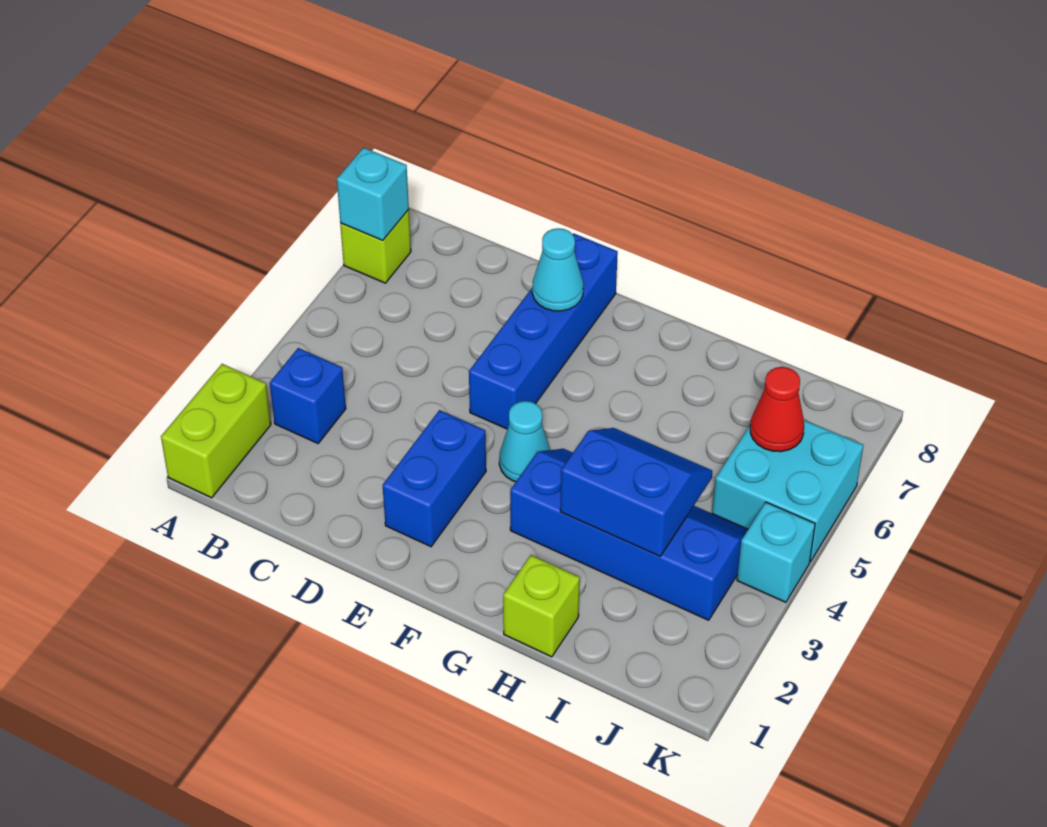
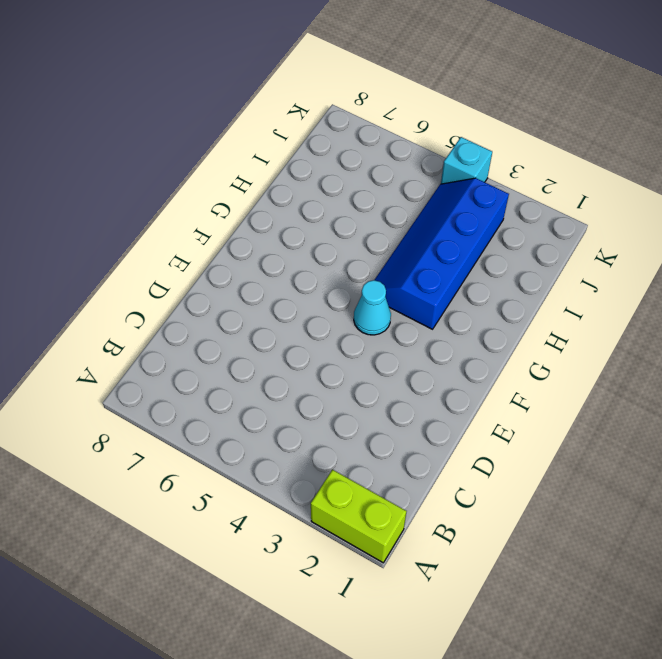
none -> lime brick A7 level 1
none -> blue brick B3 level 1
none -> blue brick E2:E3 level 1

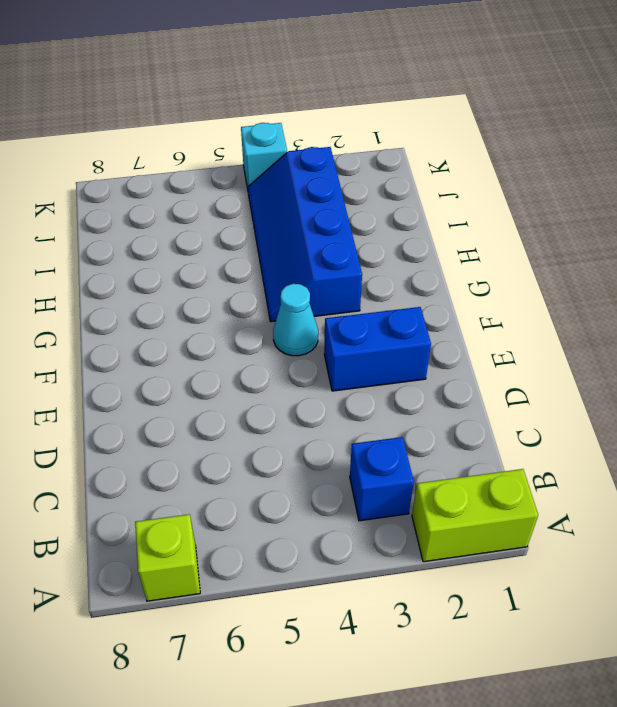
none -> blue brick E5:E8 level 1
none -> lime brick H1 level 1
none -> cyan brick J5:K6 level 1

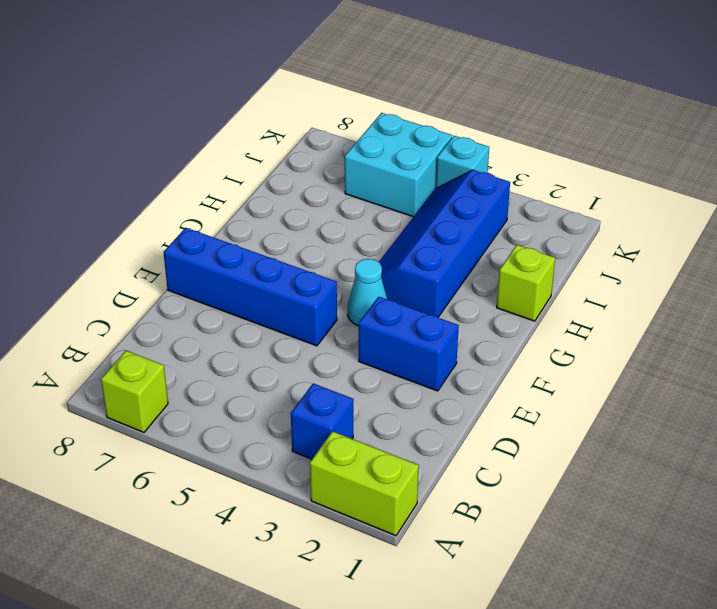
none -> cyan brick A7 level 2
none -> cyan cone E7 level 2
none -> blue slope H3:I4 level 2 top 3

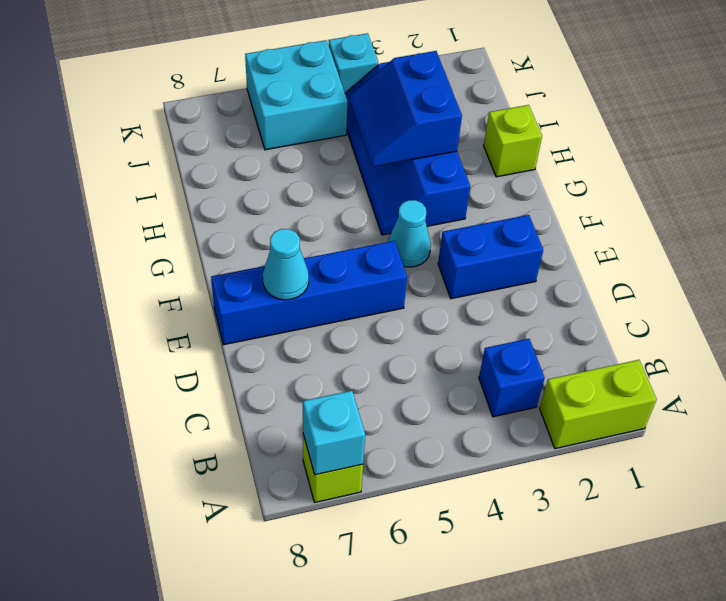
none -> red cone J6 level 2

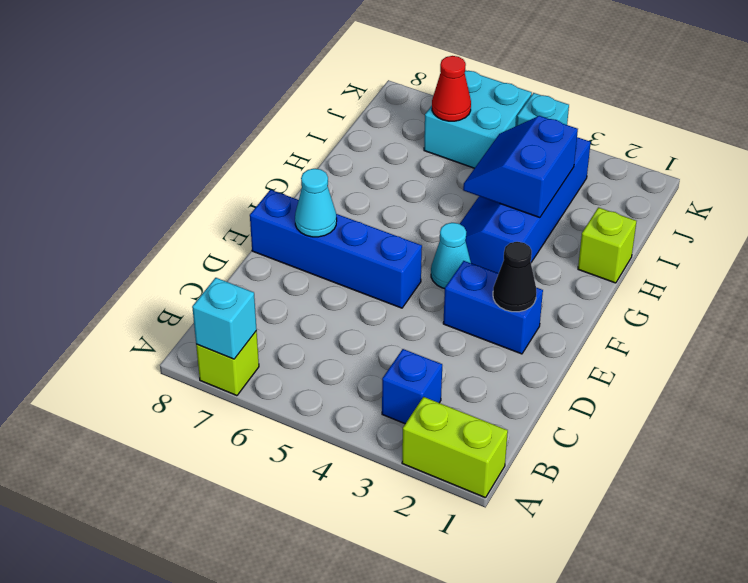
black cone E2 level 2 -> none

